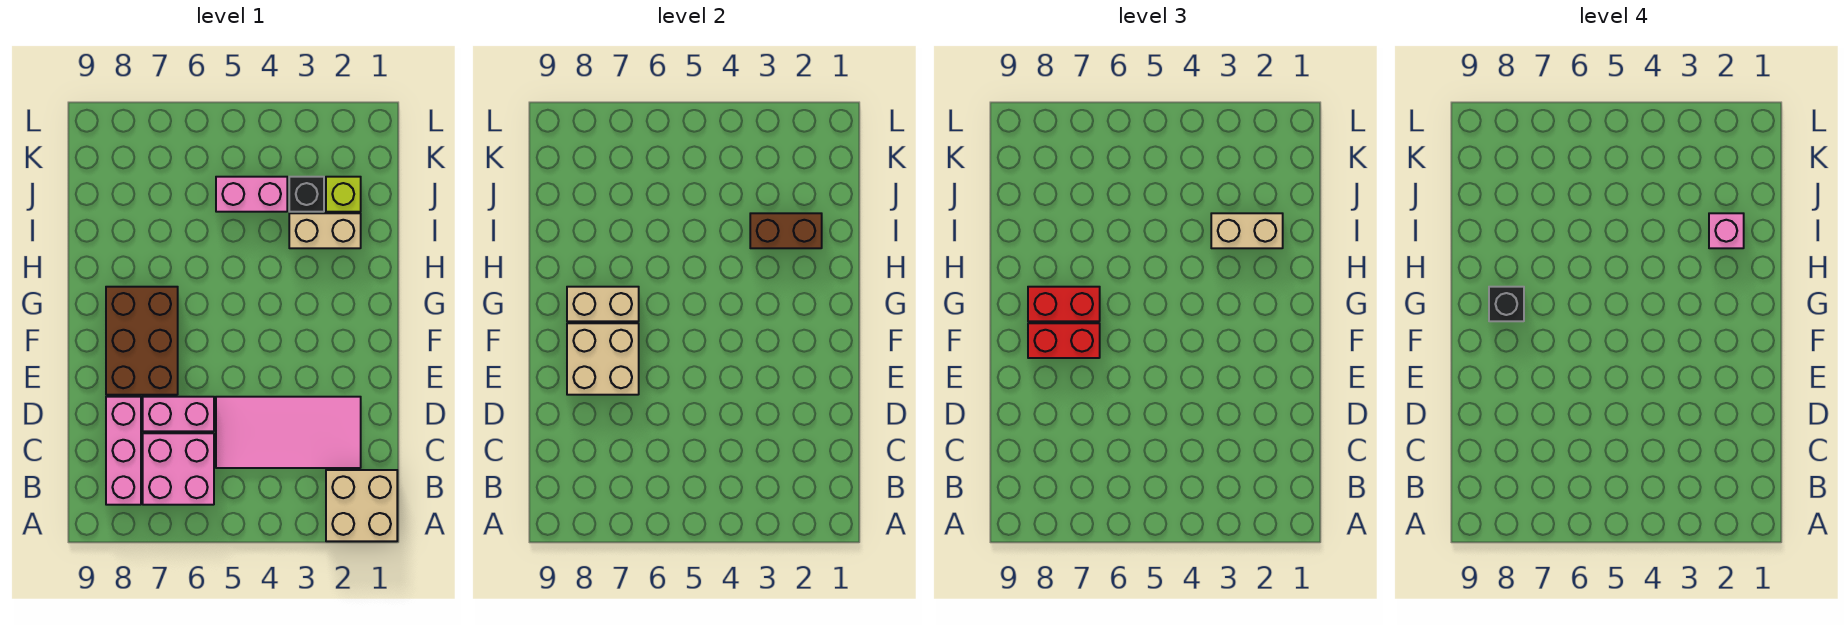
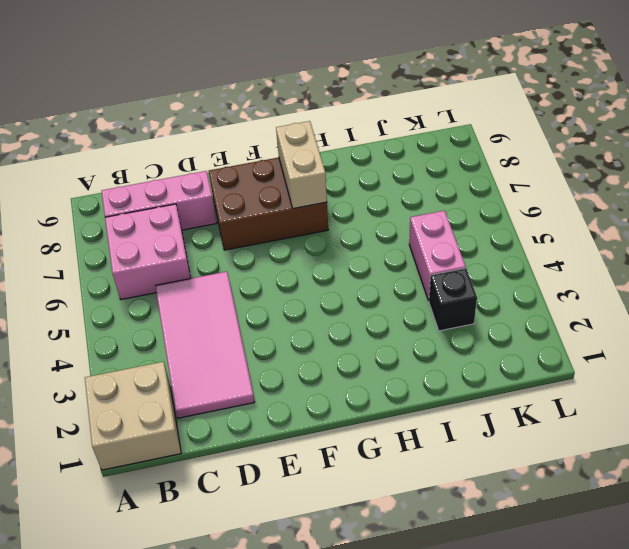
none -> pink brick D6:D7 level 1
none -> tan brick I2:I3 level 1
none -> lime brick J2 level 1

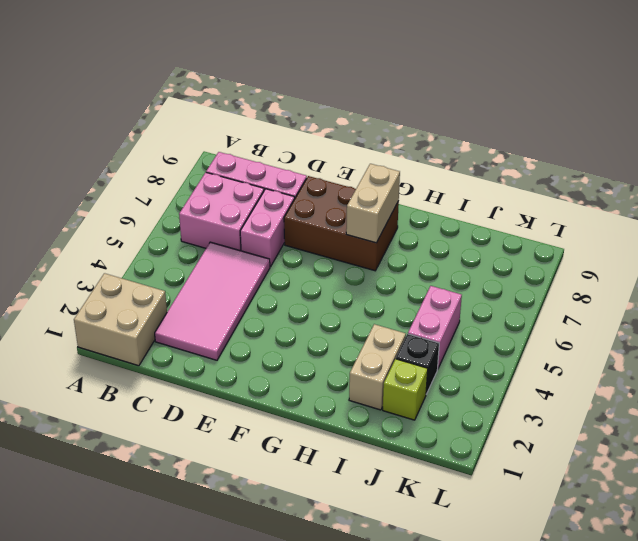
none -> tan brick E7:F8 level 2
none -> brown brick I2:I3 level 2
none -> red brick F7:F8 level 3

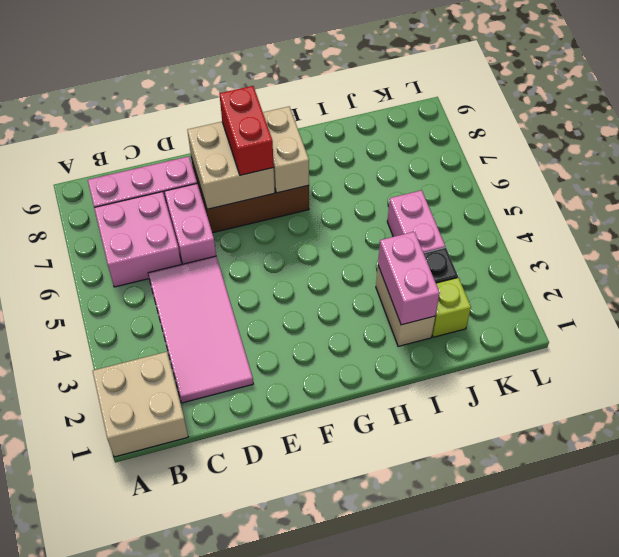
pink brick I2:I3 level 2 -> brown brick I2:I3 level 2
none -> red brick G7:G8 level 3
none -> tan brick I2:I3 level 3
none -> black brick G8 level 4

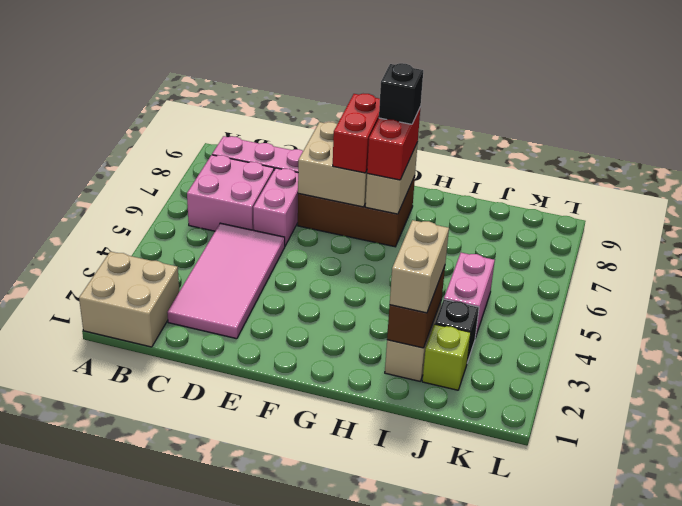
none -> pink brick I2 level 4

